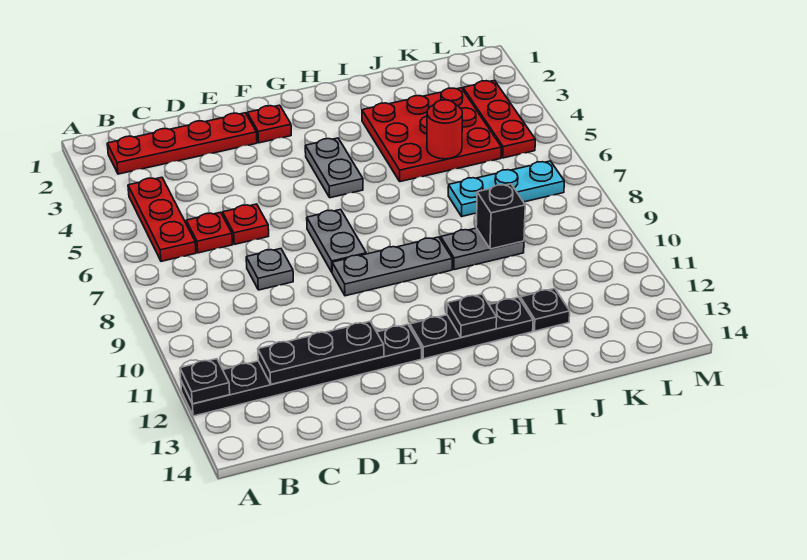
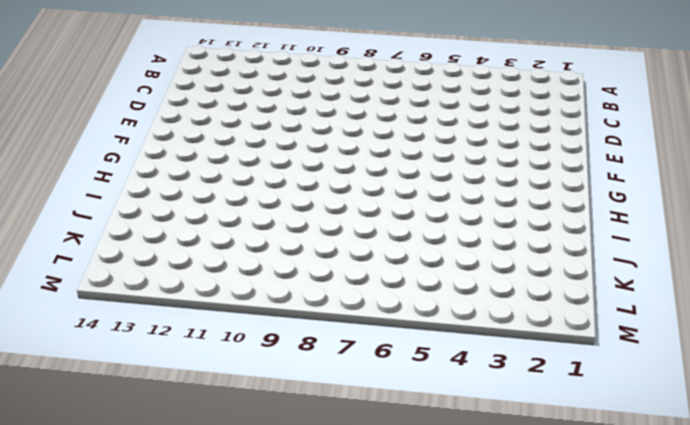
none -> black plate A12:F12 level 1
none -> red plate B2:E2 level 1
none -> red plate B4:B6 level 1

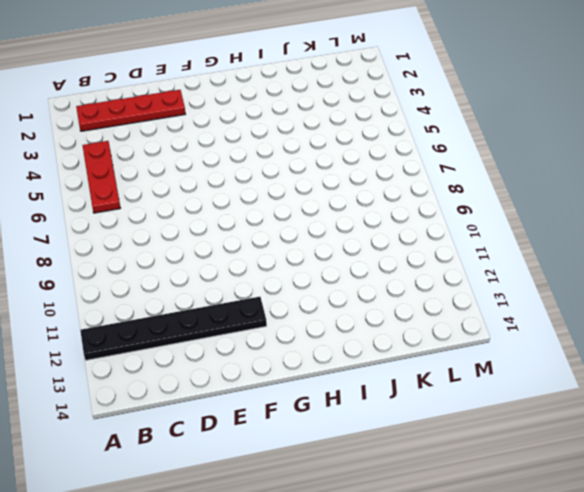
none -> red plate C6 level 1
none -> red plate D6 level 1
none -> grey plate D8 level 1

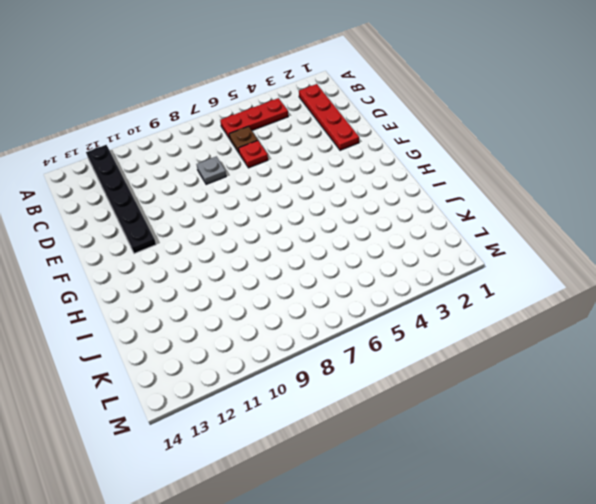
brown plate C6 level 1 -> red plate C6 level 1
none -> red plate F2 level 1
none -> grey plate F7:F8 level 1
none -> grey plate F9:H9 level 1

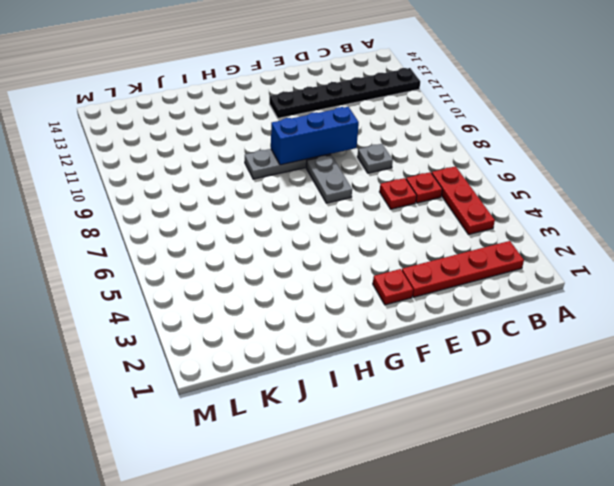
blue brick E9:G9 level 2 -> none
none -> grey plate G4:G5 level 1
none -> black plate G12:I12 level 1
none -> red plate I3:K5 level 1

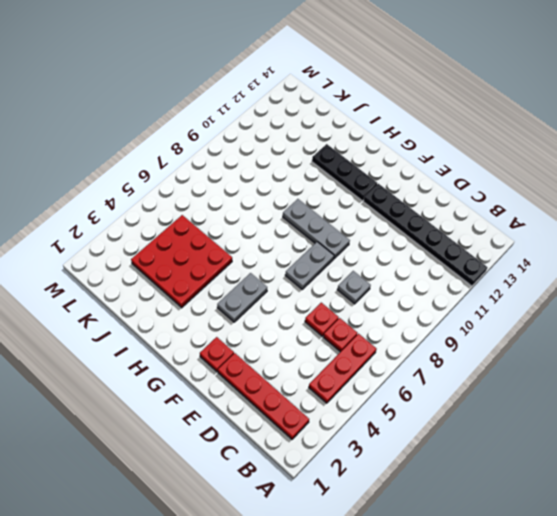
none -> grey plate I9:J9 level 1
none -> cyan plate J7:L7 level 1
none -> black plate J12 level 1

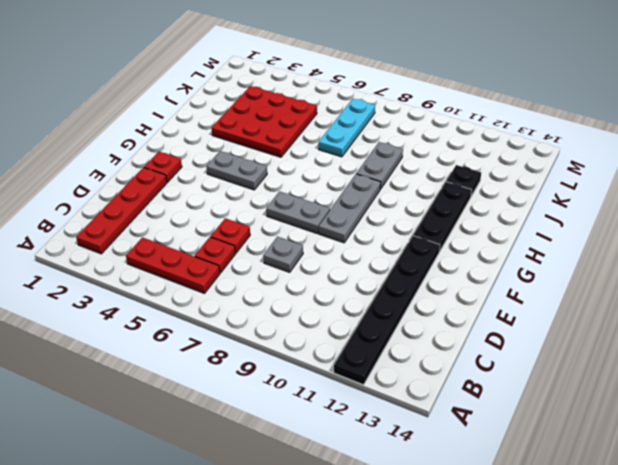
none -> red plate L3:L5 level 1
none -> black plate A12 level 2
none -> black plate C12:E12 level 2

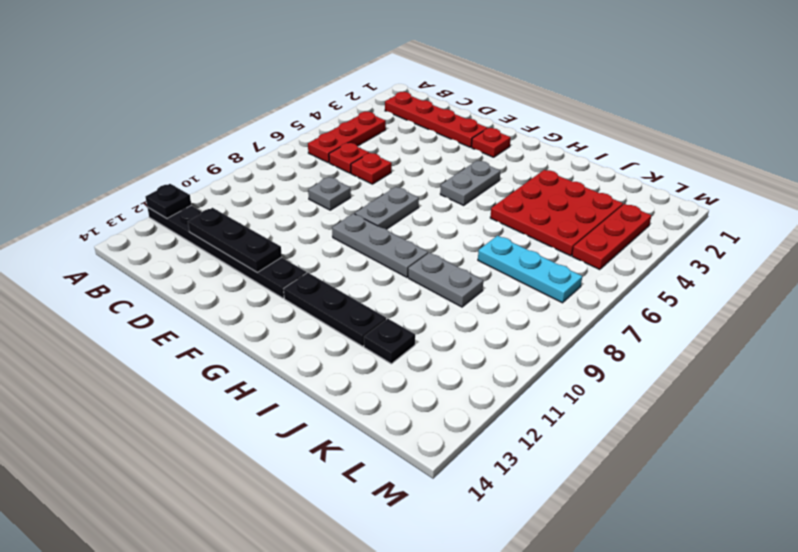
none -> black plate H12 level 2
none -> red round brick J5 level 2
none -> black brick J9 level 2

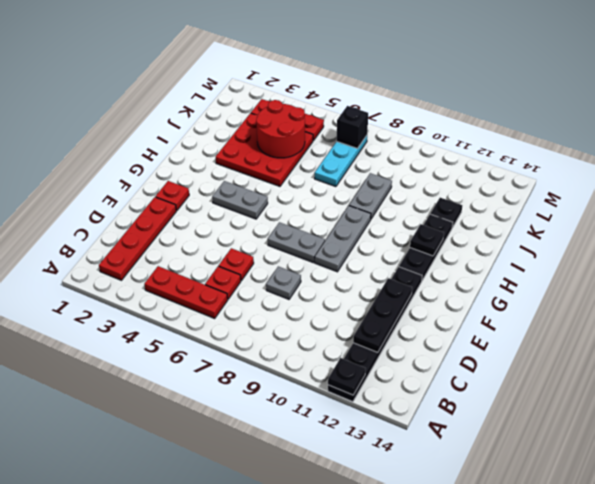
red round brick J4:K5 level 2 -> red round brick J5 level 2
black brick L7 level 2 -> black brick J9 level 2

